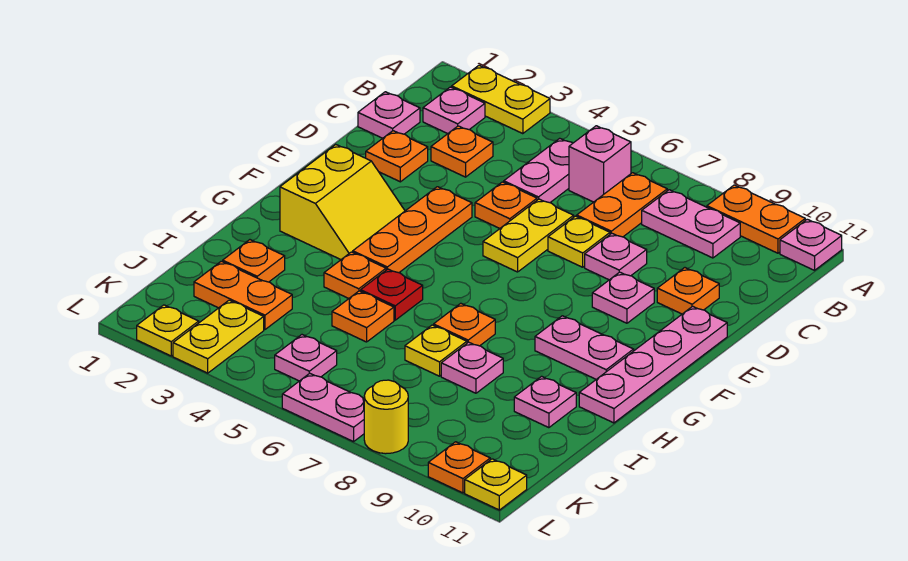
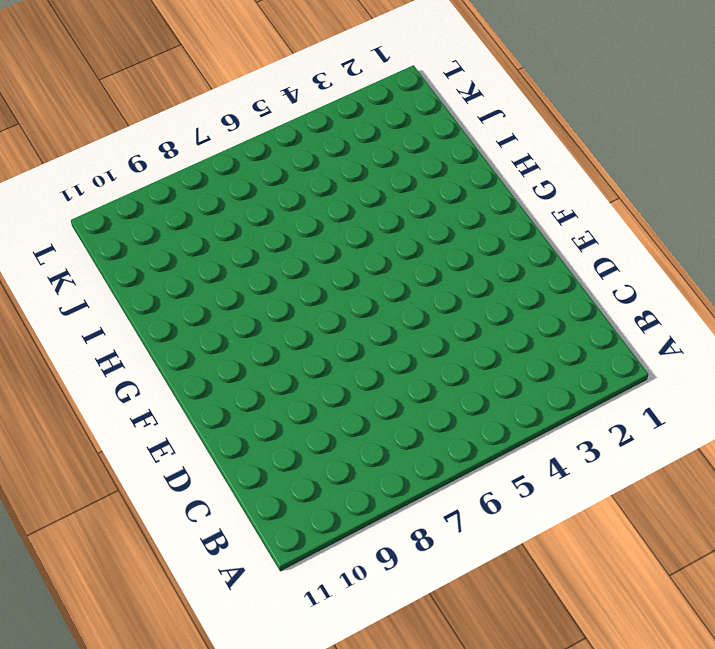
none -> yellow plate A2:A3 level 1
none -> orange plate A9:A10 level 1
none -> pink plate A11 level 1
none -> pink plate B2 level 1

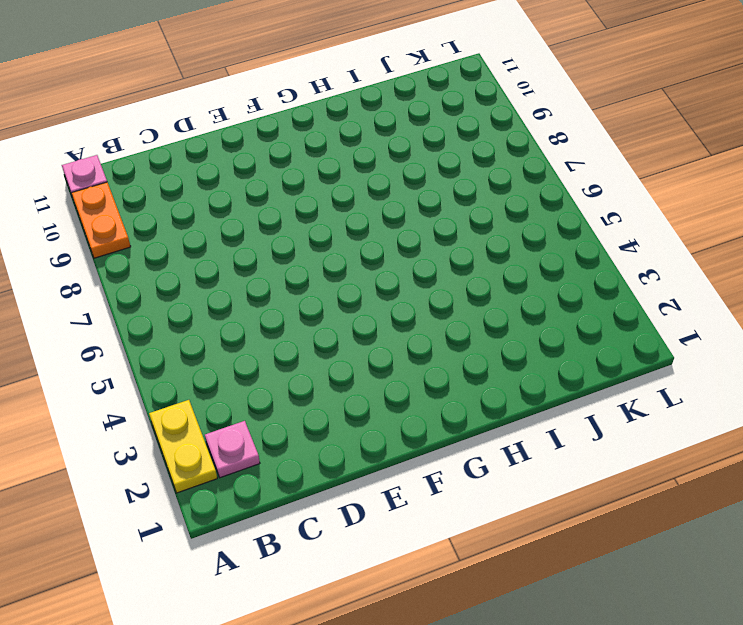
none -> pink plate B5:C5 level 1
none -> pink brick B6 level 1
none -> orange plate B7:C7 level 1
none -> pink plate B8:B9 level 1

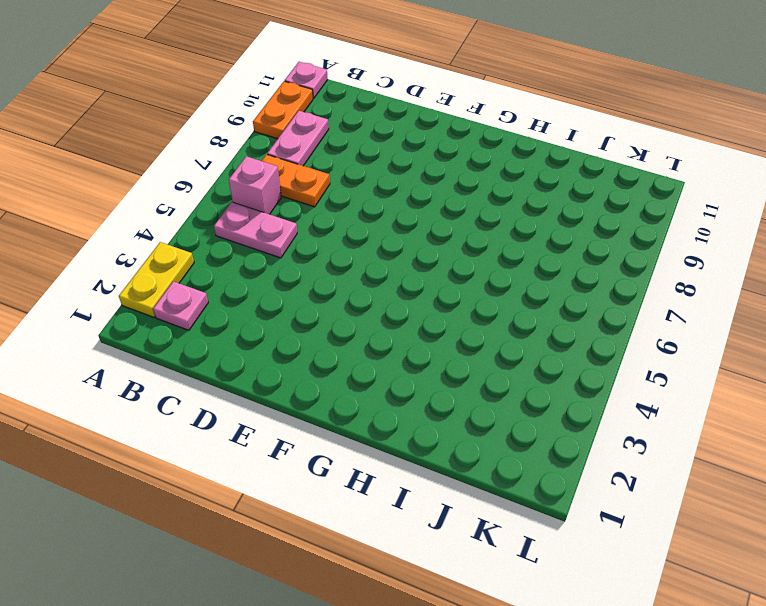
none -> pink plate C1 level 1
none -> orange plate C3 level 1
none -> orange plate D2 level 1
none -> orange plate D5 level 1

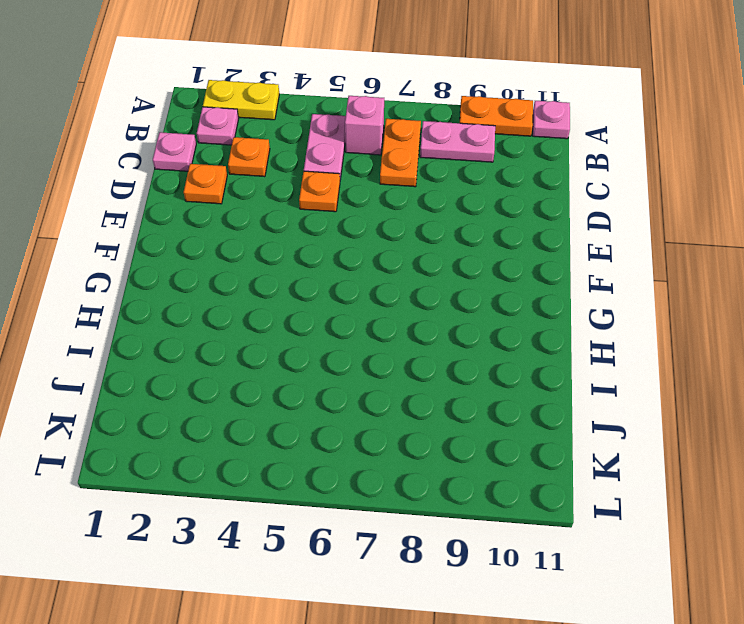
none -> yellow plate D6:E6 level 1
none -> yellow plate D7 level 1
none -> pink plate D8 level 1
none -> orange plate D10 level 1

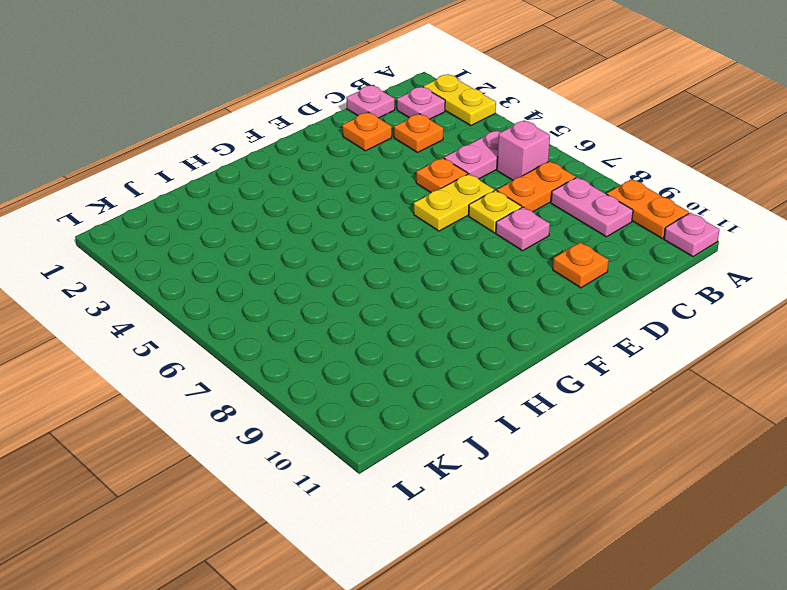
none -> orange plate E4:G4 level 1
none -> pink plate E9 level 1
none -> pink plate E11:H11 level 1
none -> yellow slope F2:G3 level 1 top 2

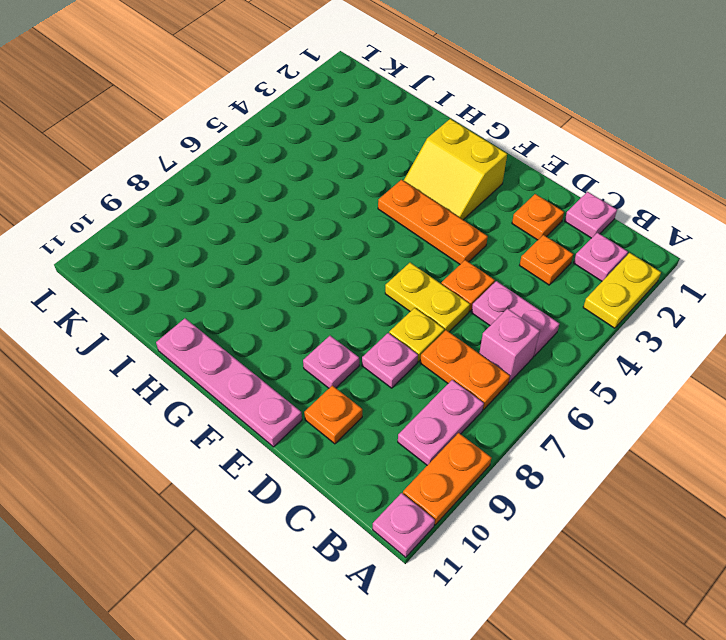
none -> pink plate G9:G10 level 1
none -> orange plate H4 level 1
none -> red plate H5 level 1
none -> orange plate H7 level 1

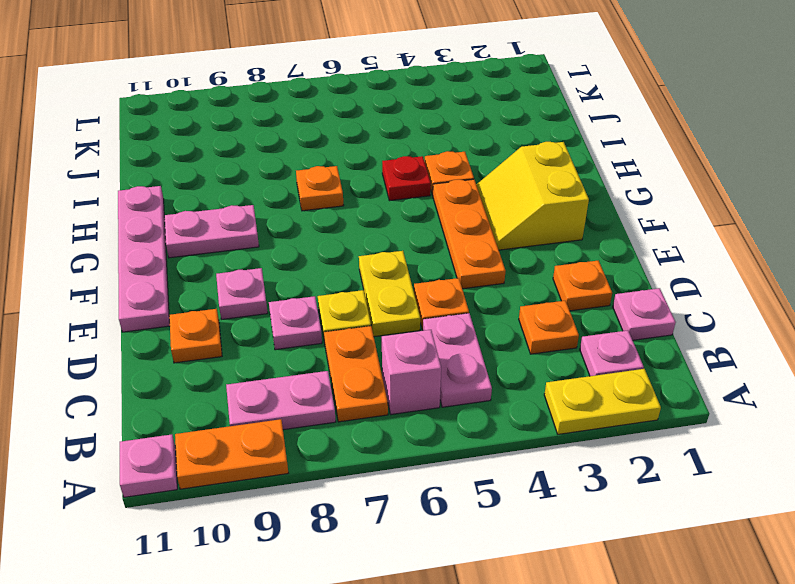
none -> orange plate I2 level 1
none -> orange plate I5 level 1
none -> yellow plate I7 level 1
none -> pink plate I8 level 1

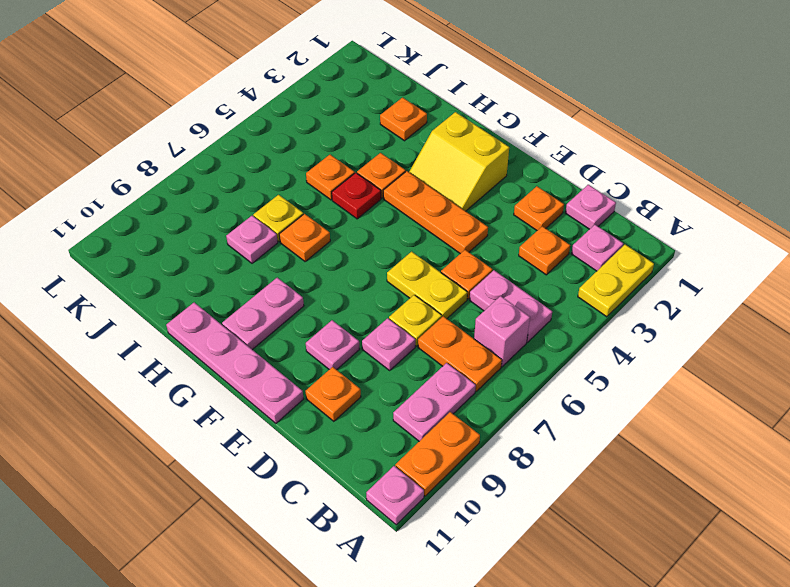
none -> pink plate I10 level 1
none -> orange plate J2:J3 level 1
none -> yellow plate K3:L3 level 1
none -> pink plate K5 level 1

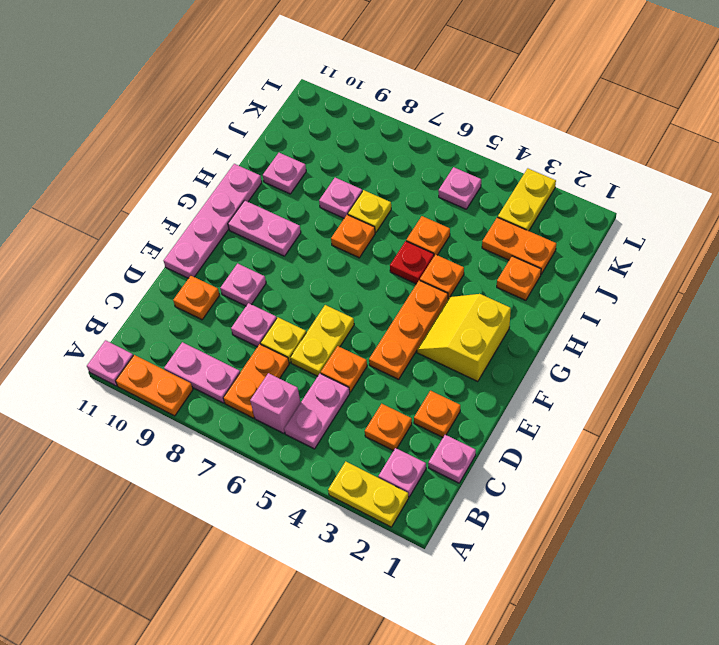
none -> yellow plate L2 level 1
none -> pink plate L6:L7 level 1
none -> yellow round brick L8 level 1
none -> orange plate L10 level 1

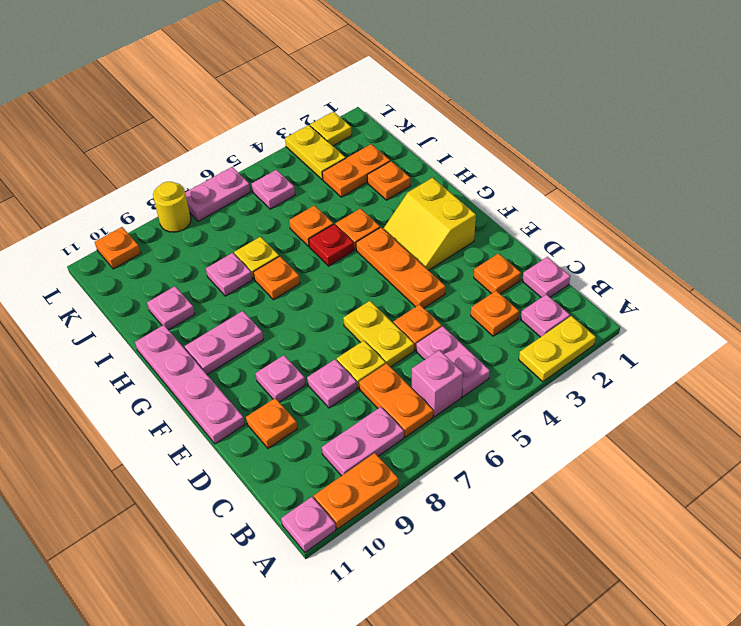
none -> yellow plate L11 level 1

